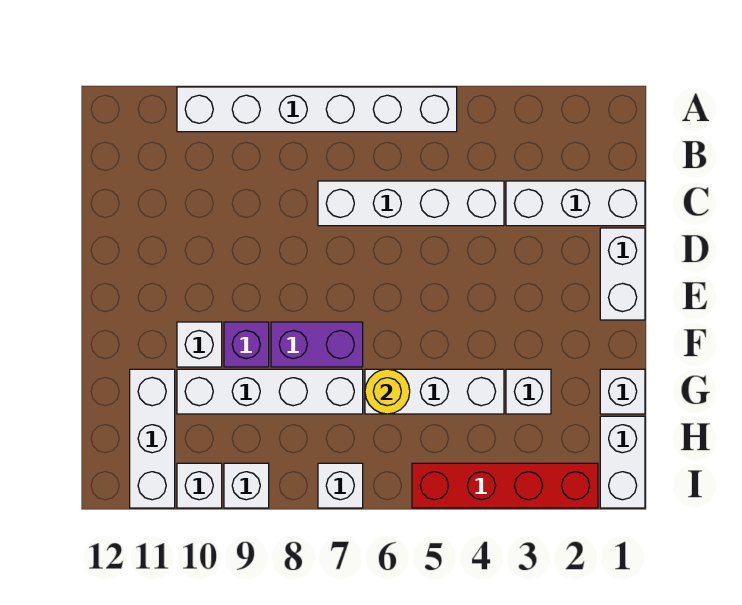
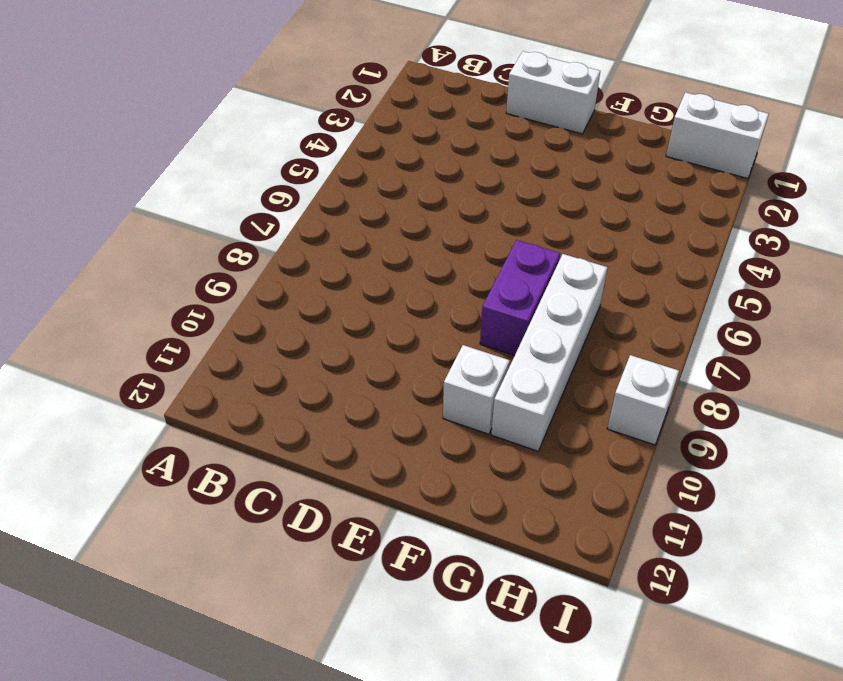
none -> white brick A5:A10 level 1
none -> white brick C1:C3 level 1
none -> white brick C4:C7 level 1

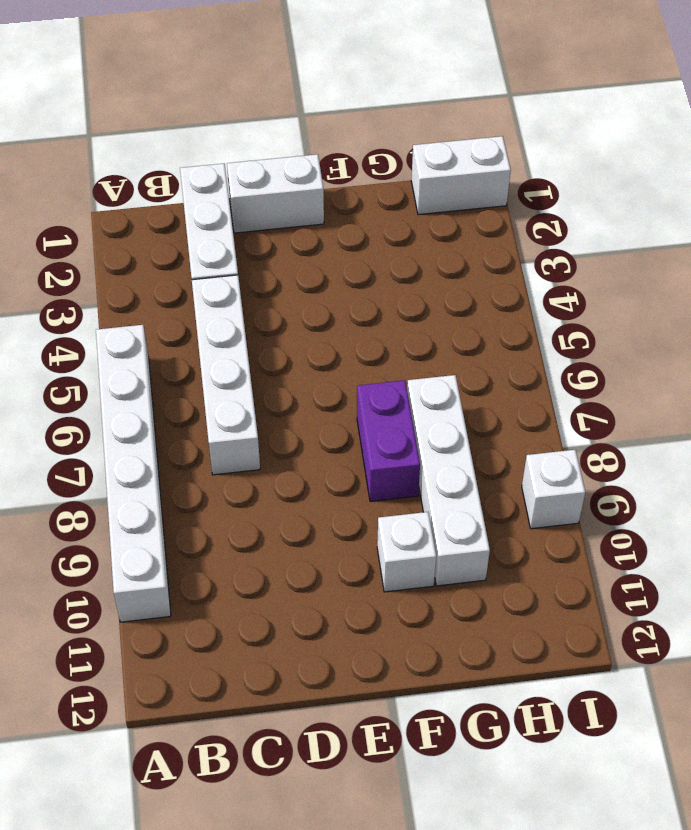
none -> purple brick F9 level 1
none -> white brick G1 level 1
none -> white brick G3 level 1

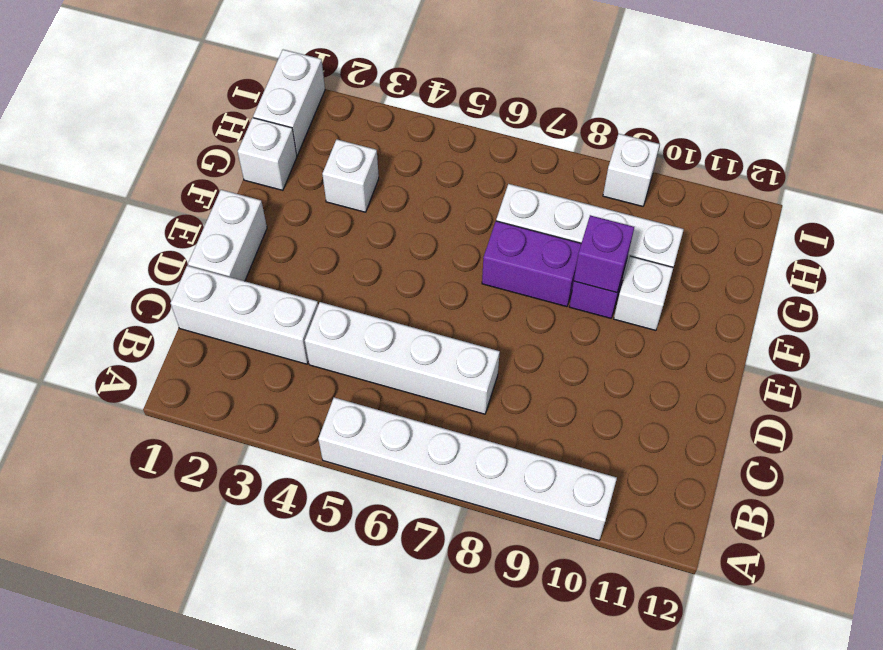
purple brick F9 level 2 -> none
none -> white brick G4:G6 level 1
none -> white brick G11:I11 level 1
none -> red brick I2:I5 level 1

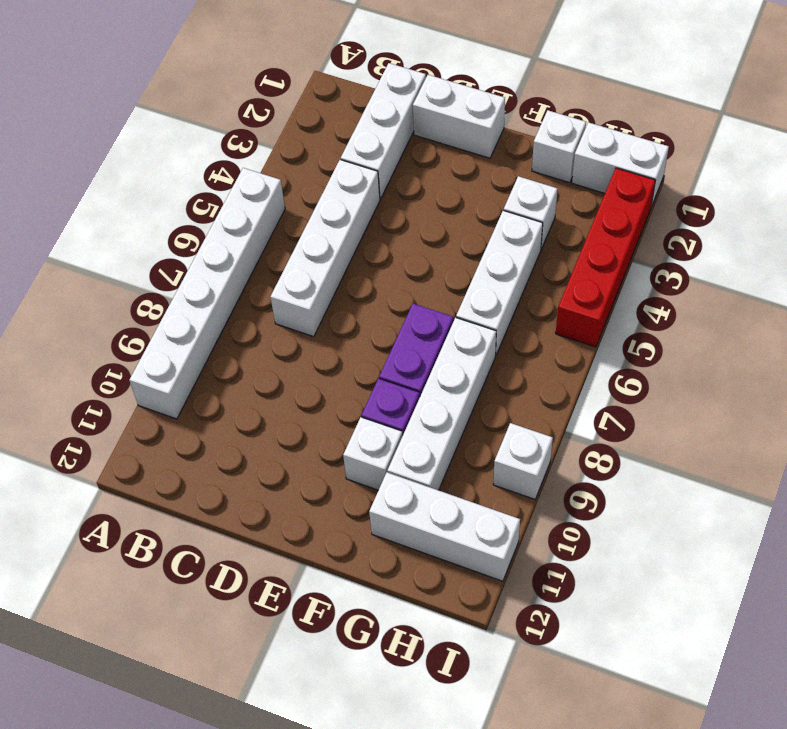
none -> white brick I7 level 1
none -> white brick I10 level 1
none -> yellow round brick G6 level 2

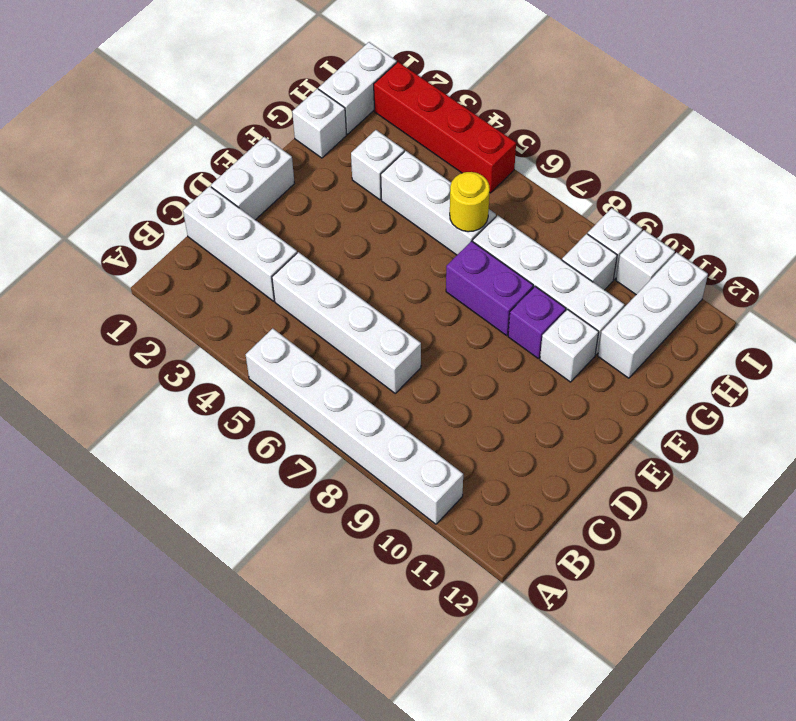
white brick H9 level 1 -> white brick I7 level 1

